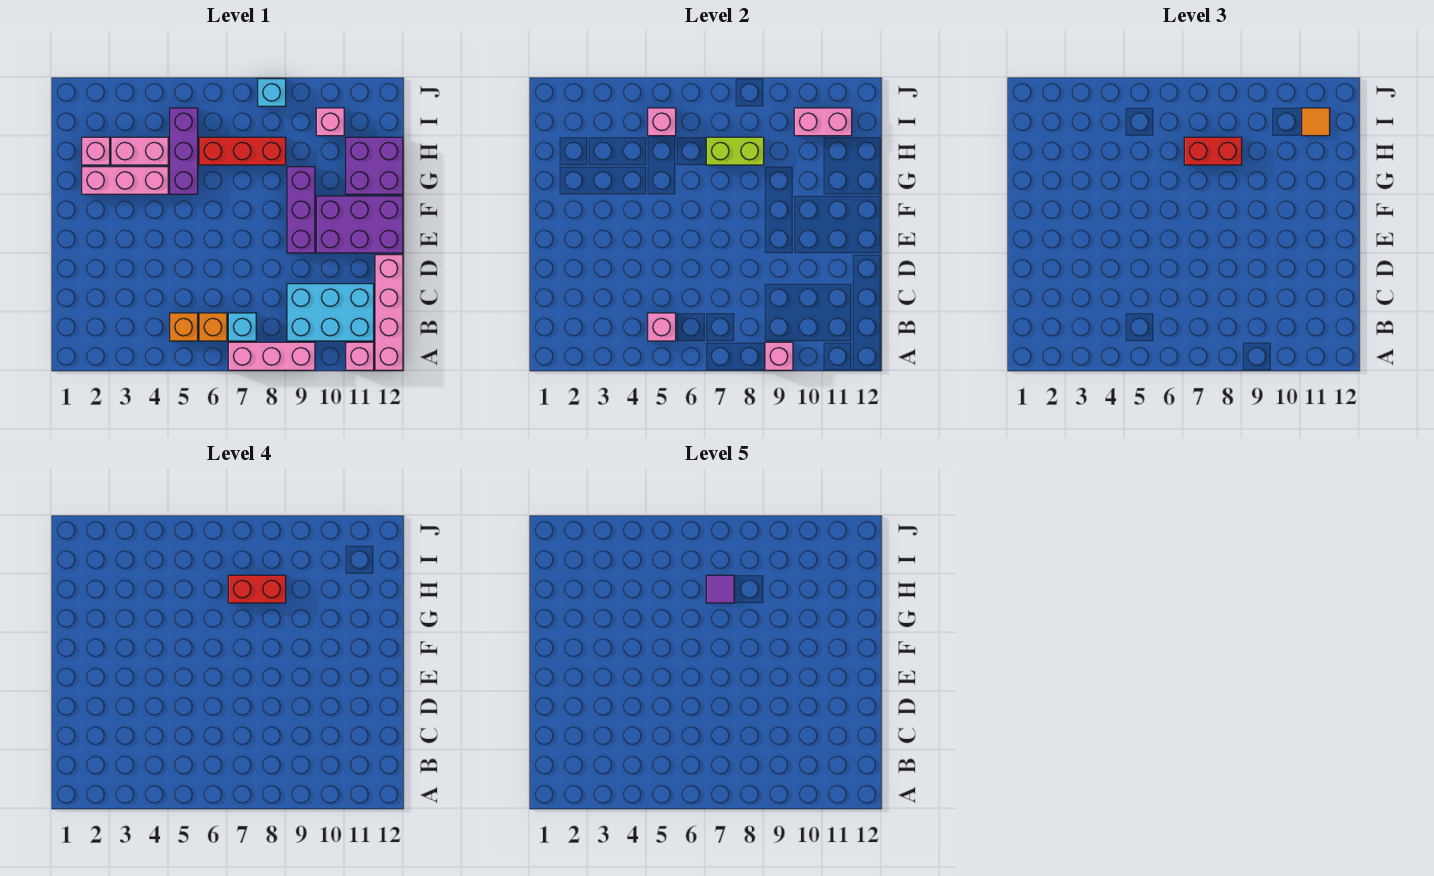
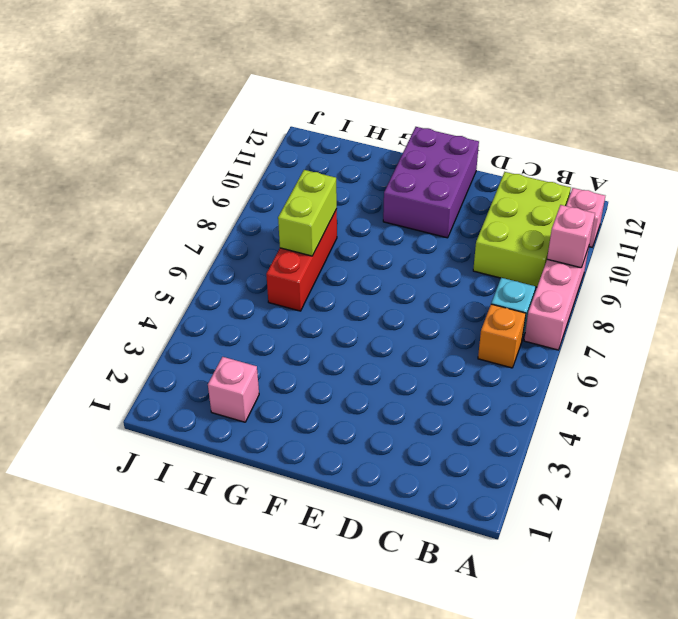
lime brick B9:C11 level 1 -> cyan brick B9:C11 level 1
none -> pink brick A12:D12 level 1
none -> orange brick B5 level 1
none -> purple brick E9:G9 level 1

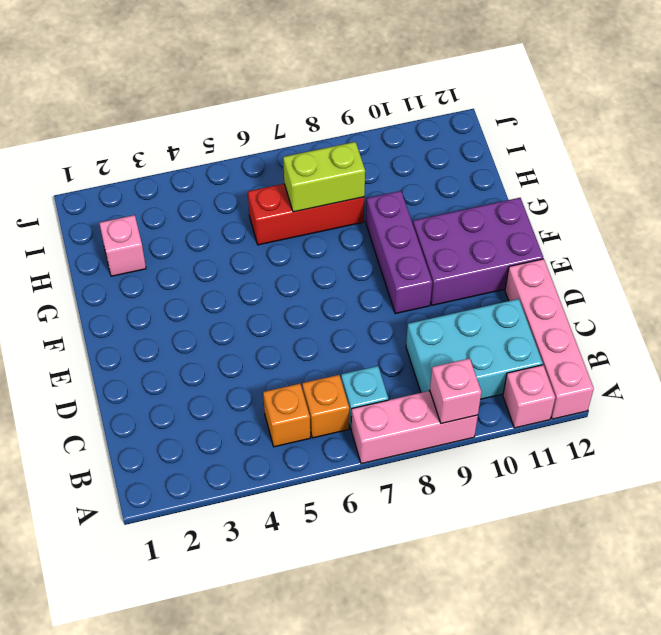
none -> pink brick G2:G4 level 1
none -> purple brick G5:I5 level 1
none -> purple brick G11:H12 level 1

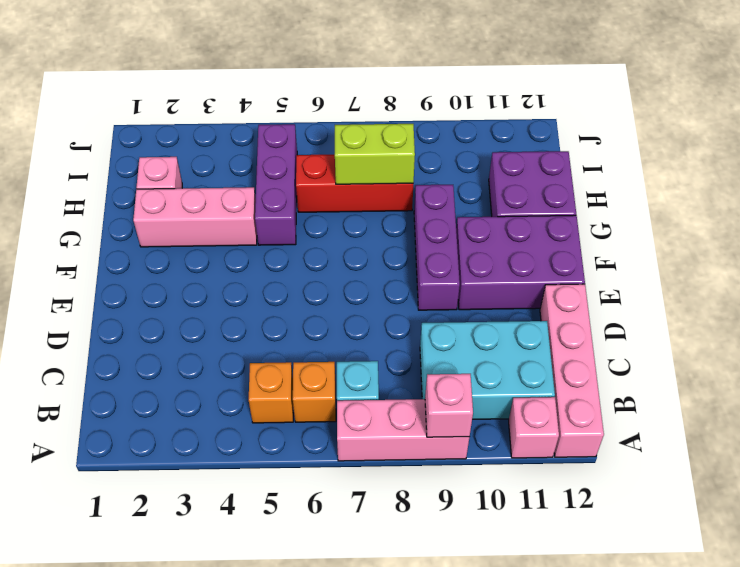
none -> pink brick H3:H4 level 1
none -> pink brick I10 level 1
none -> cyan brick J8 level 1

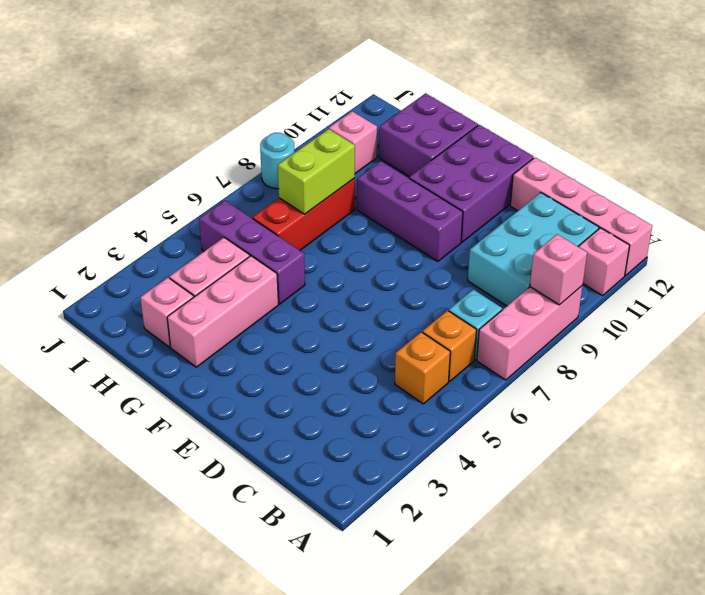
cyan round brick J8 level 1 -> cyan brick J8 level 1
none -> pink brick B5 level 2
none -> pink brick I5 level 2
none -> pink brick I10:I11 level 2

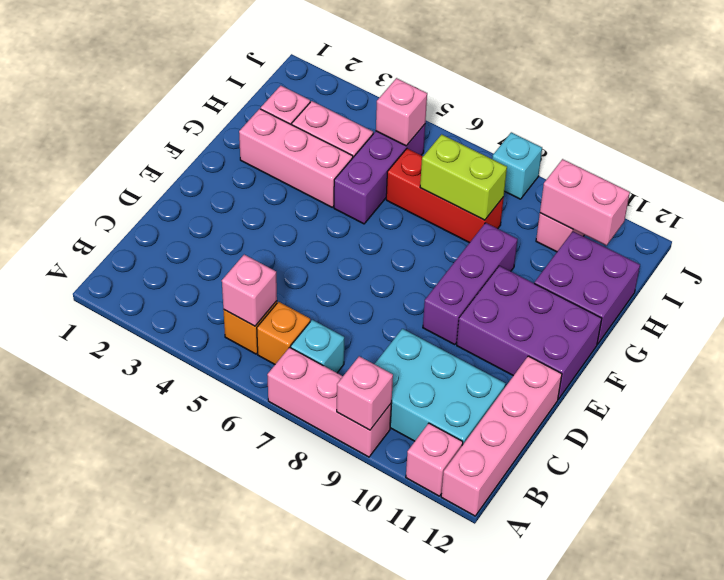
none -> red brick H7:H8 level 3
none -> orange tile I11 level 3
none -> red brick H7:H8 level 4

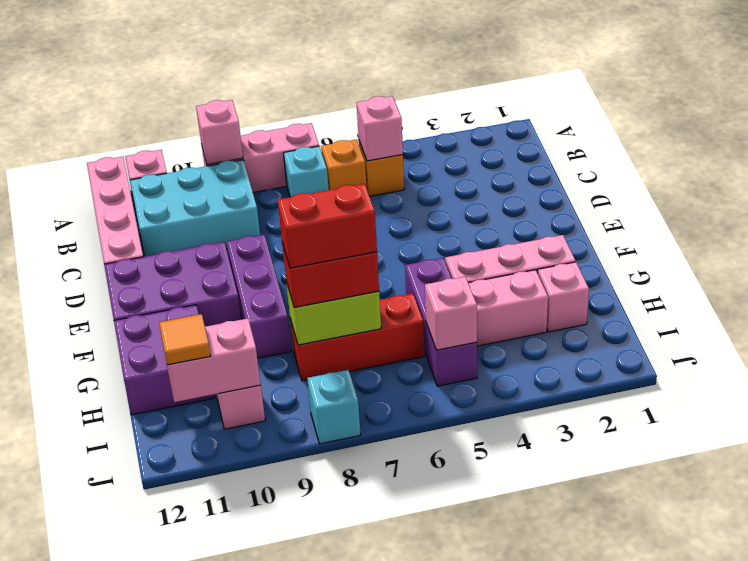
none -> purple tile H7 level 5

